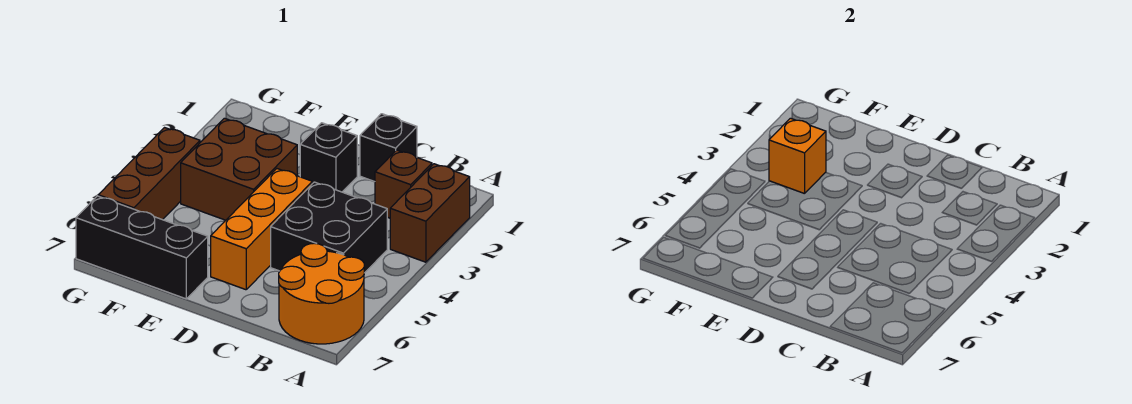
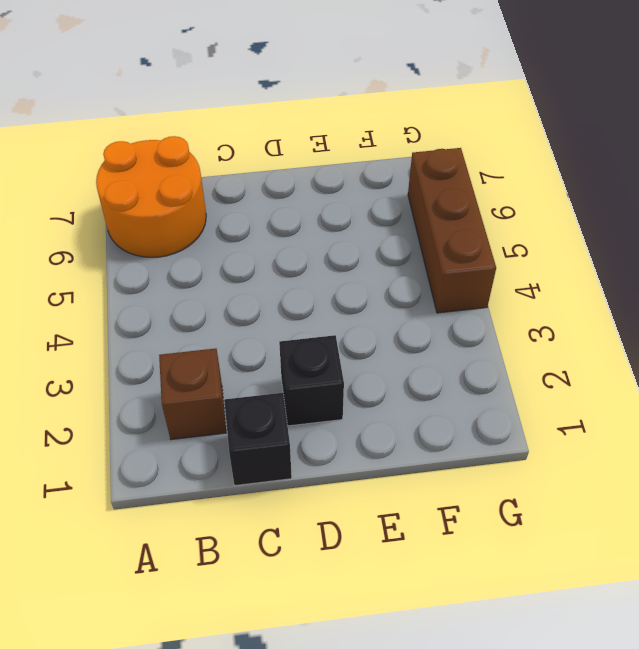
none -> brown brick A2:A3 level 1
none -> black brick B4:C5 level 1

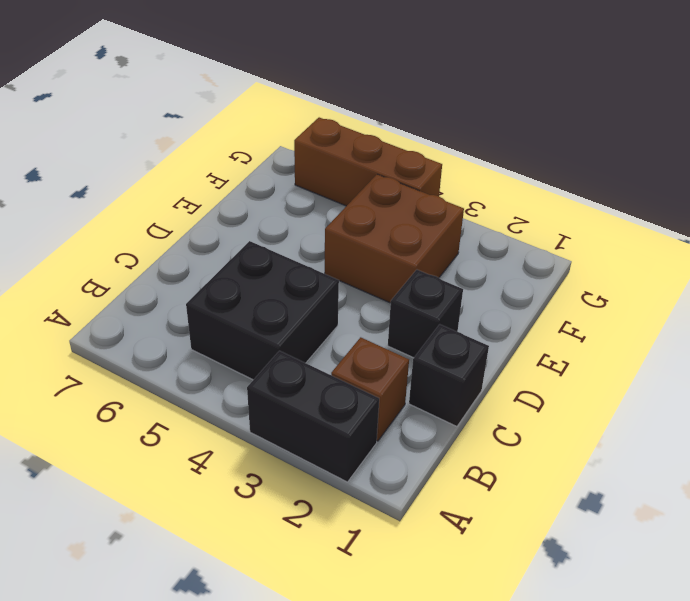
black brick A2:A3 level 1 -> brown brick A2:A3 level 1
none -> orange round brick A6:B7 level 1
none -> orange brick D4:D6 level 1

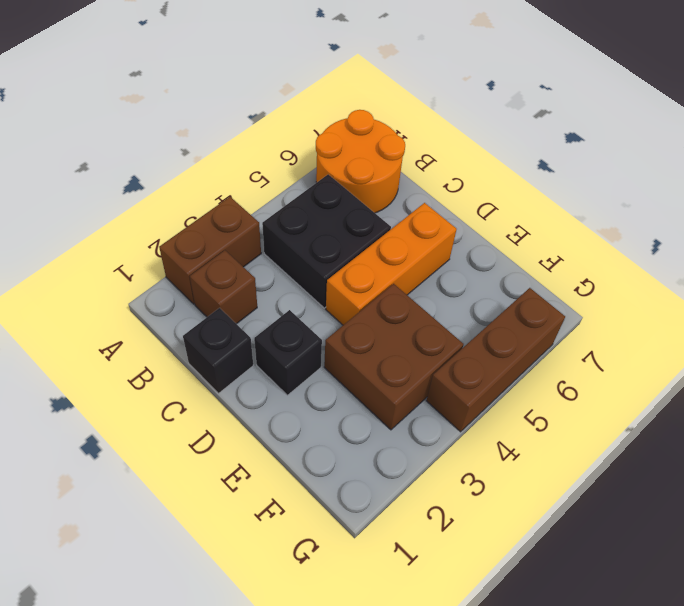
none -> black brick E7:G7 level 1
none -> orange brick F3 level 2

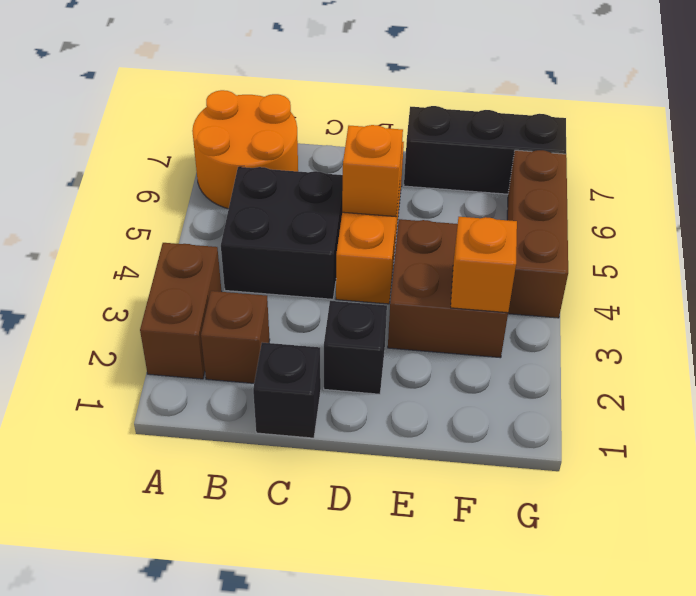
orange brick D5 level 2 -> none

